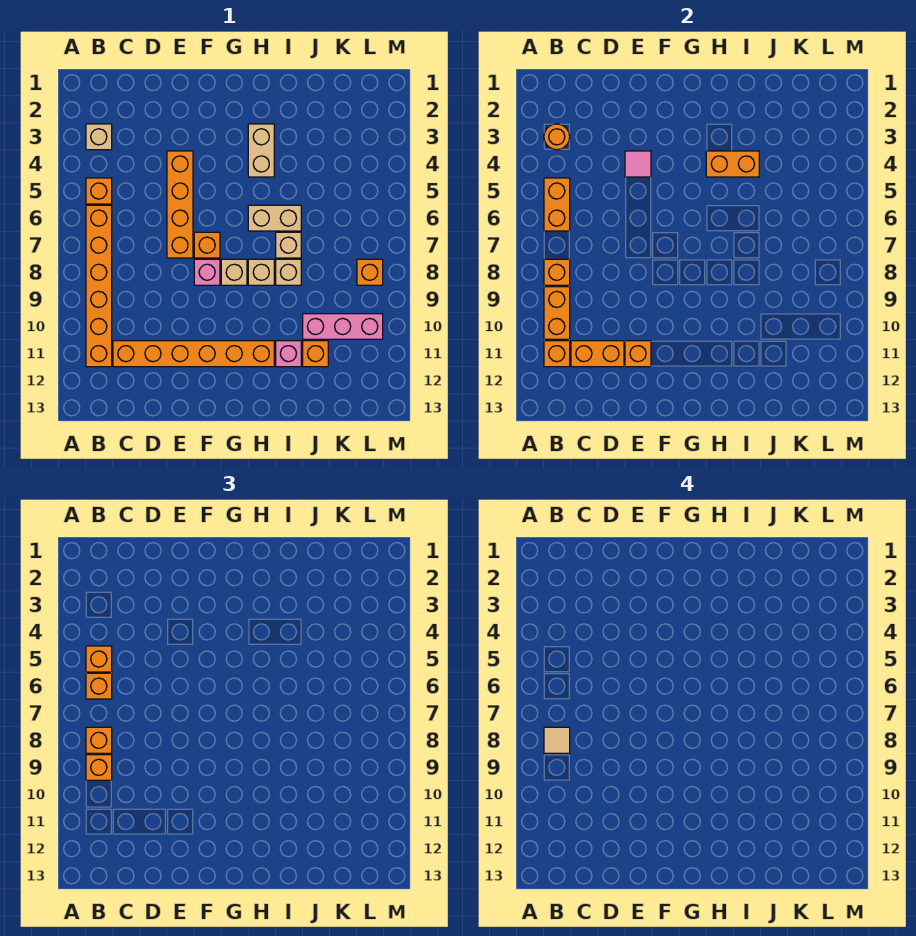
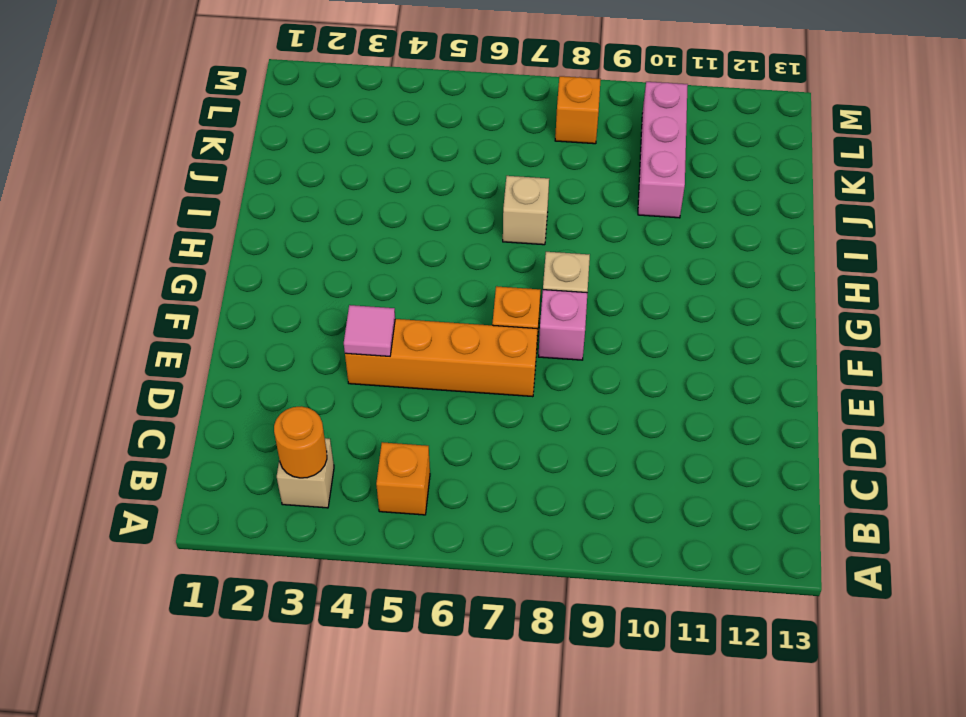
none -> orange brick B6:B11 level 1
none -> orange brick C11:H11 level 1
none -> tan brick H3:H4 level 1
none -> tan brick H6:I6 level 1

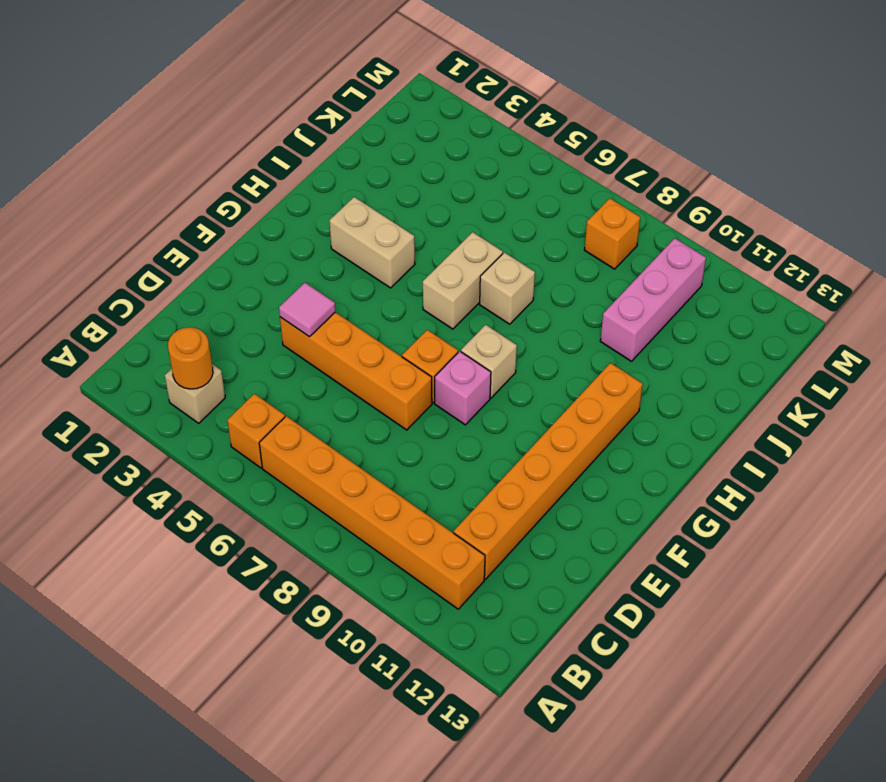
none -> tan brick H8 level 1
none -> tan brick I8 level 1
none -> pink brick I11 level 1
none -> orange brick J11 level 1

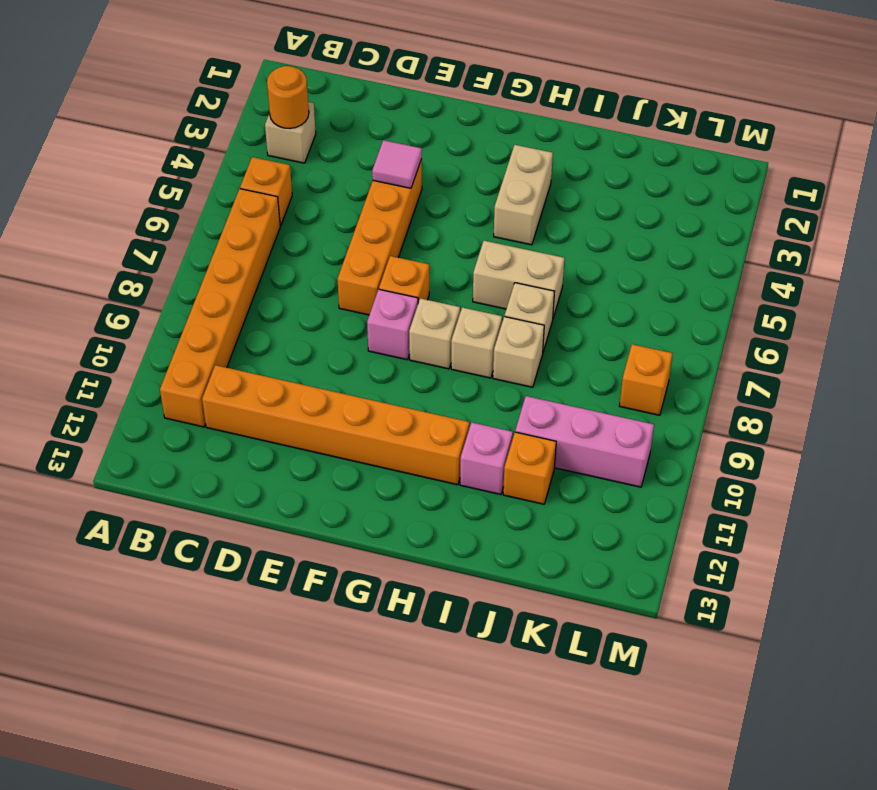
none -> orange brick B5:B6 level 2
none -> orange brick B8 level 2
none -> orange brick B9:B10 level 2
none -> orange brick B11 level 2

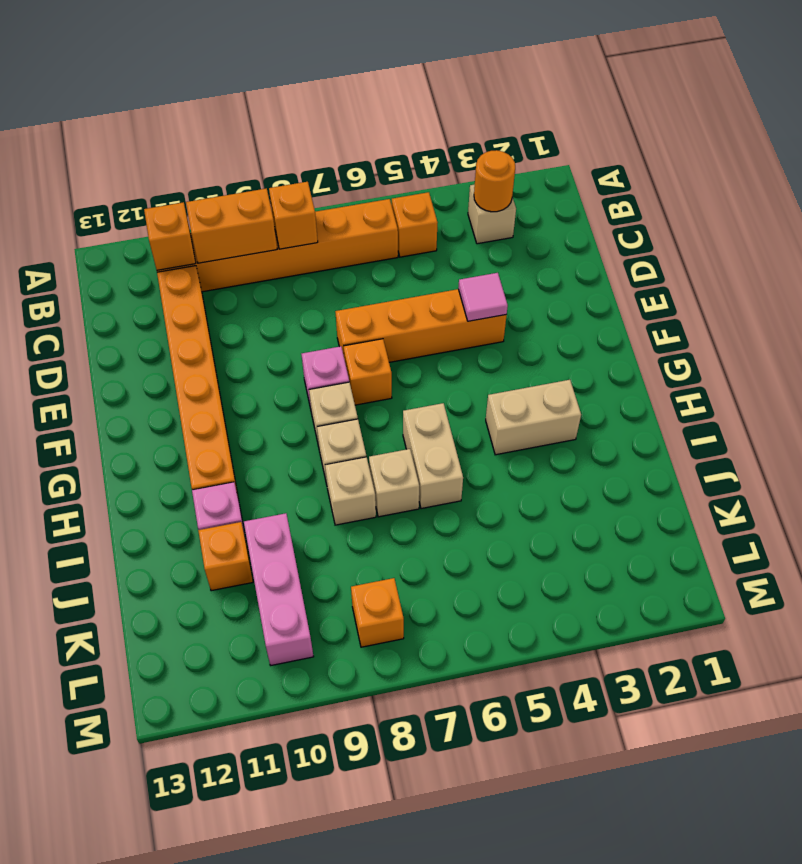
none -> orange brick B5:B6 level 2
none -> orange brick C11:D11 level 2
none -> orange brick E11 level 2
none -> orange brick H4:I4 level 2

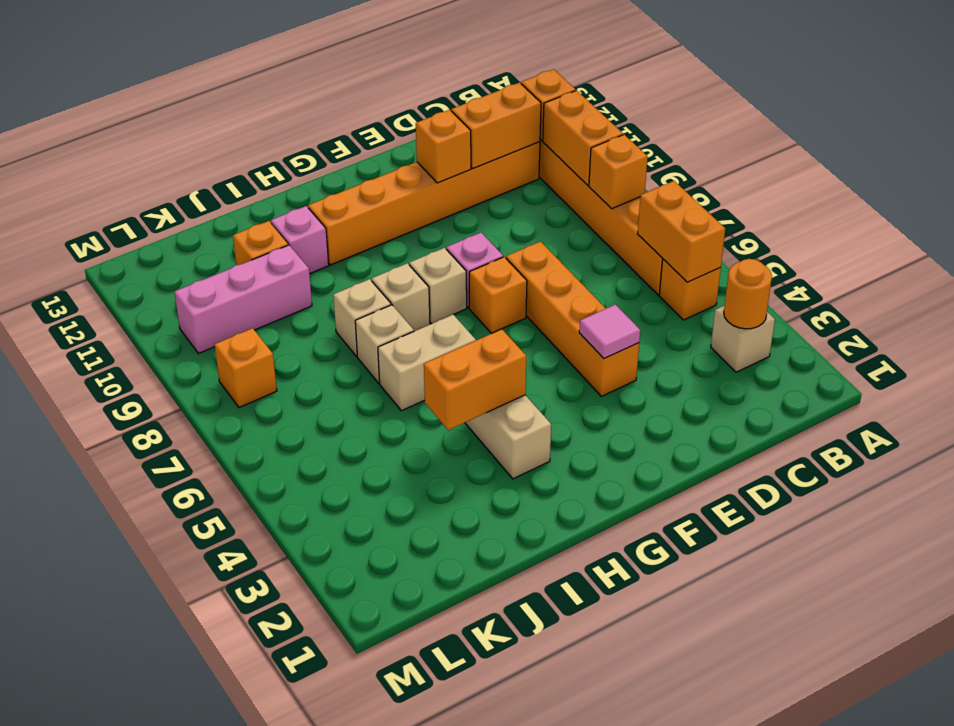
none -> orange brick B5 level 3
none -> orange brick B6 level 3
none -> orange brick B8 level 3
none -> orange brick B9 level 3

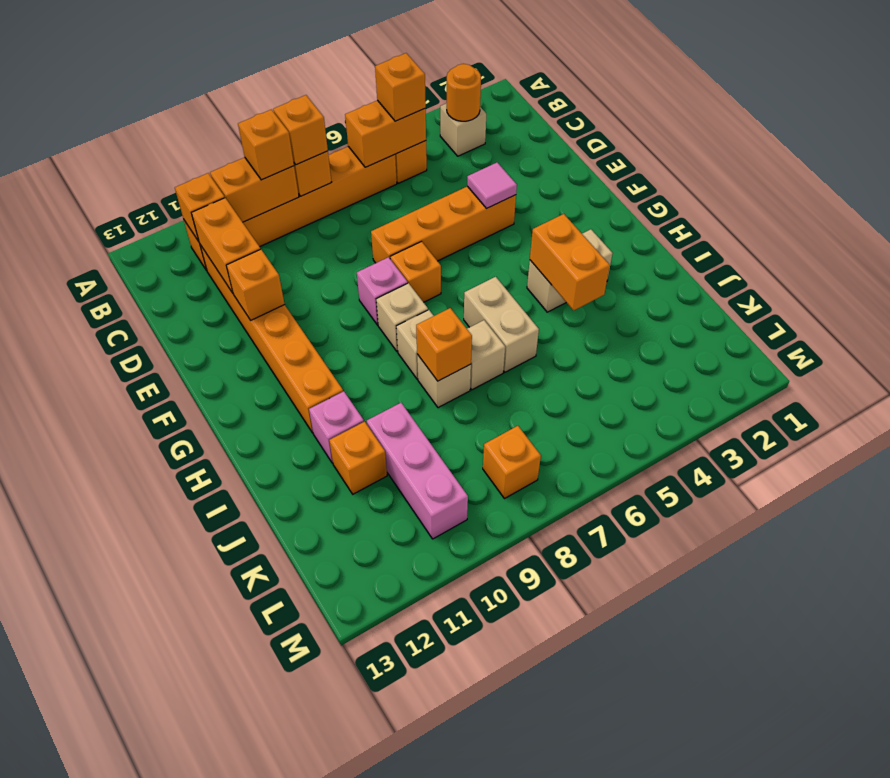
orange brick I8 level 2 -> orange brick B6 level 3
none -> tan tile B8 level 4

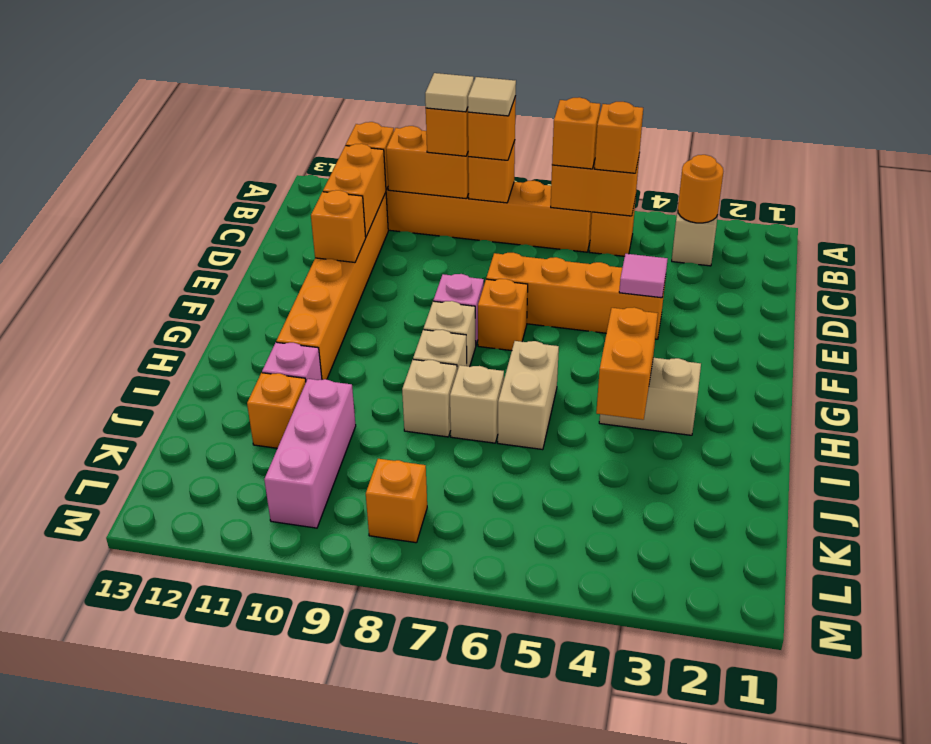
tan tile B9 level 4 -> none

